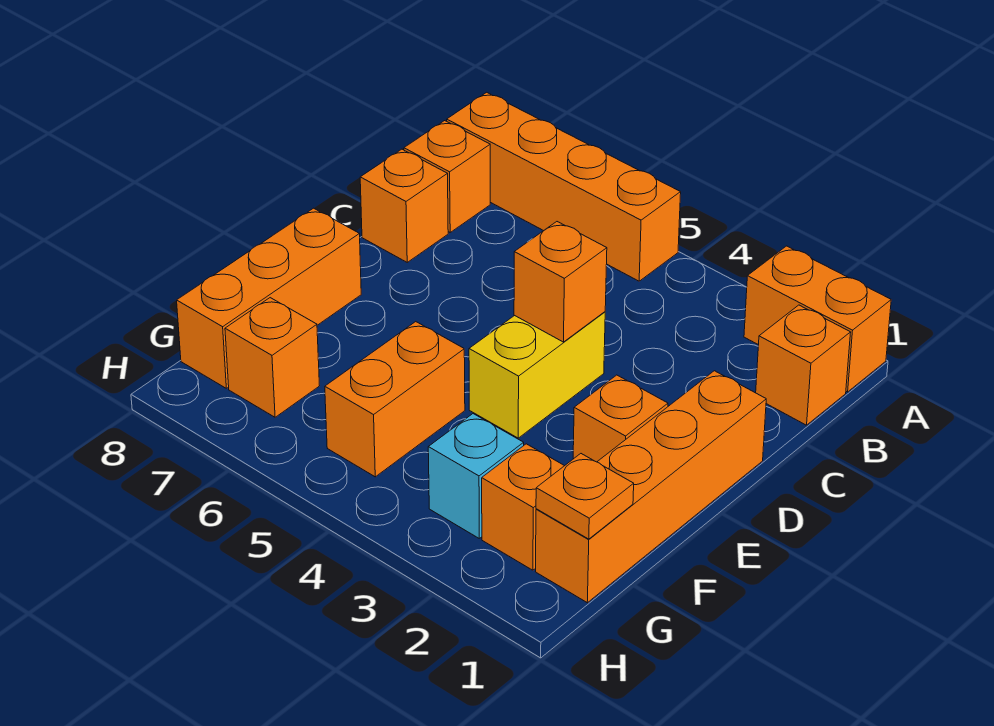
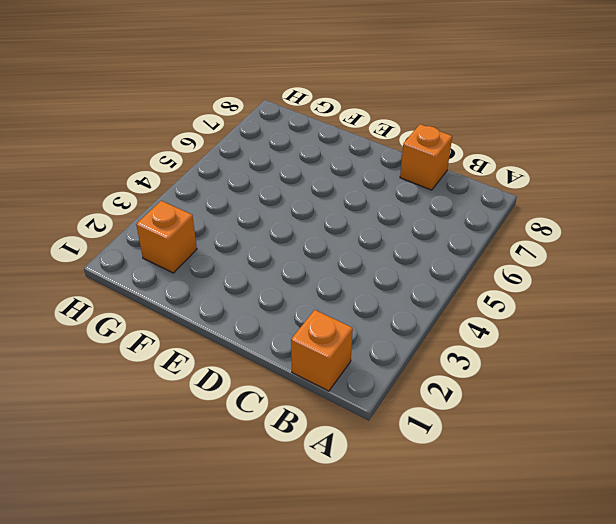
none -> orange brick A1:A2 level 1
none -> orange brick A5:A8 level 1
none -> orange brick B8 level 1

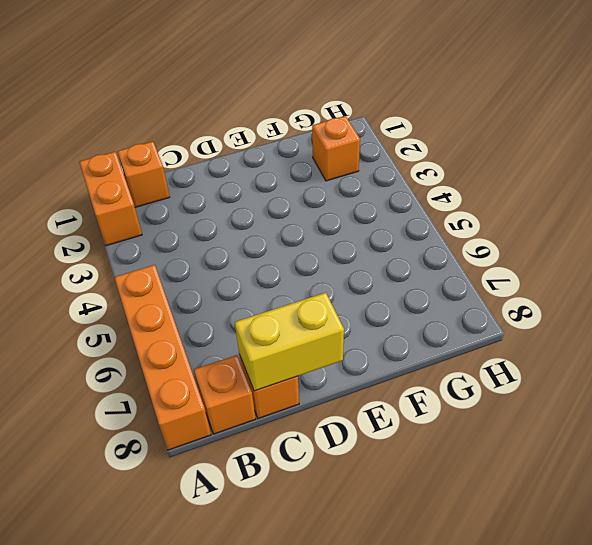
yellow brick C8:D8 level 2 -> yellow brick D4:E4 level 1
none -> orange brick D1:G1 level 1
none -> orange brick E2 level 1
none -> orange brick E8:G8 level 1

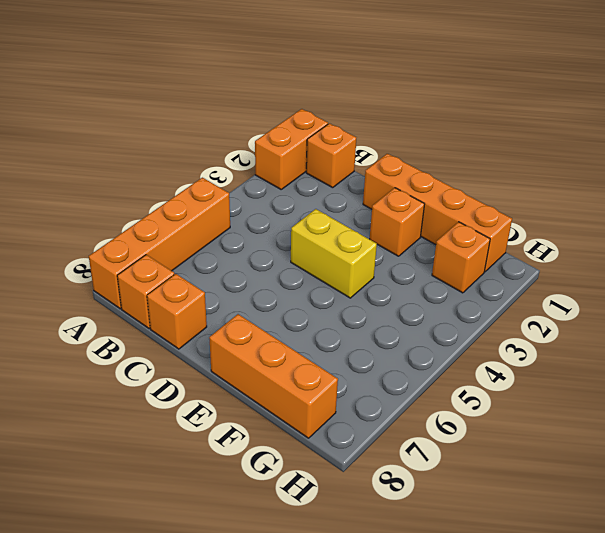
none -> orange brick F5:G5 level 1
none -> cyan brick G3 level 1
none -> orange brick G7 level 1

